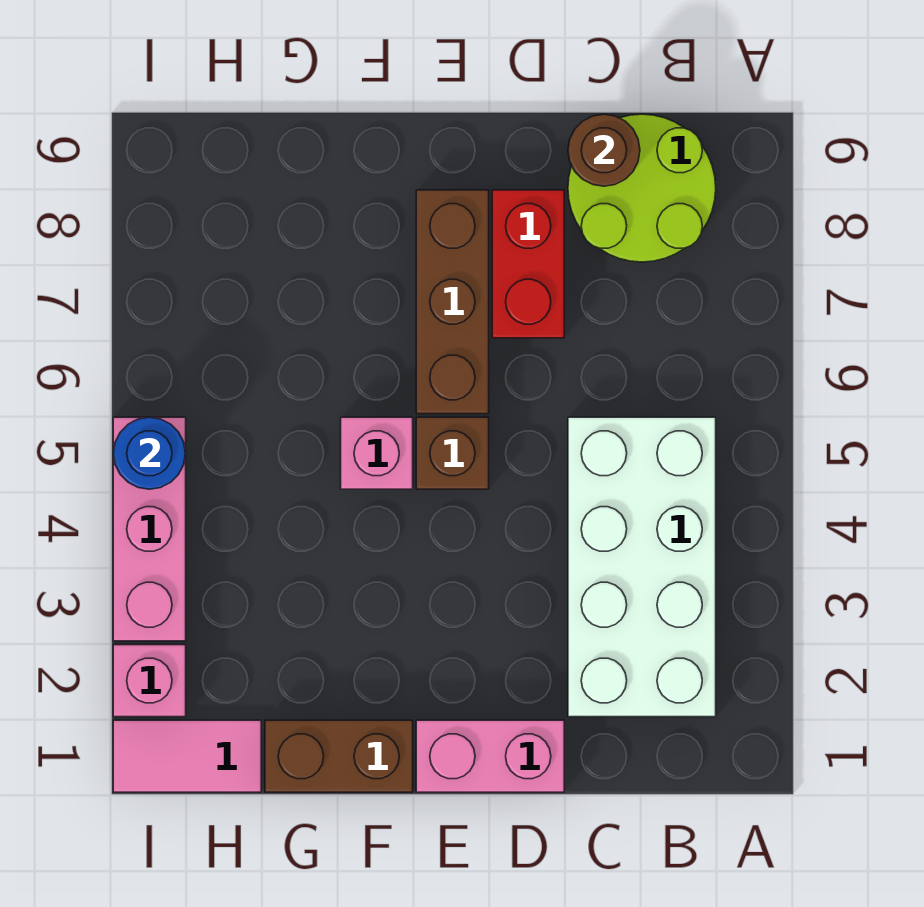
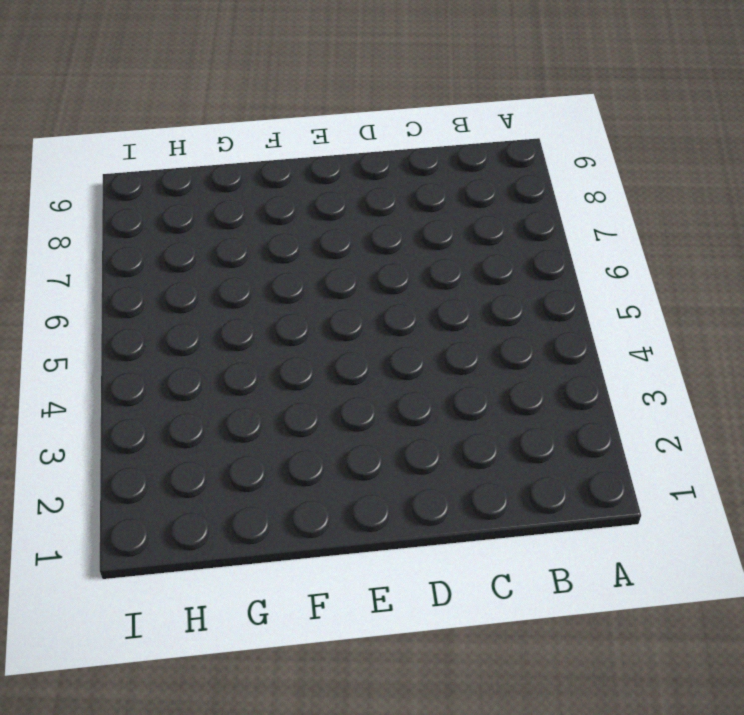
none -> white brick B2:C5 level 1
none -> lime round brick B8:C9 level 1
none -> pink brick D1:E1 level 1

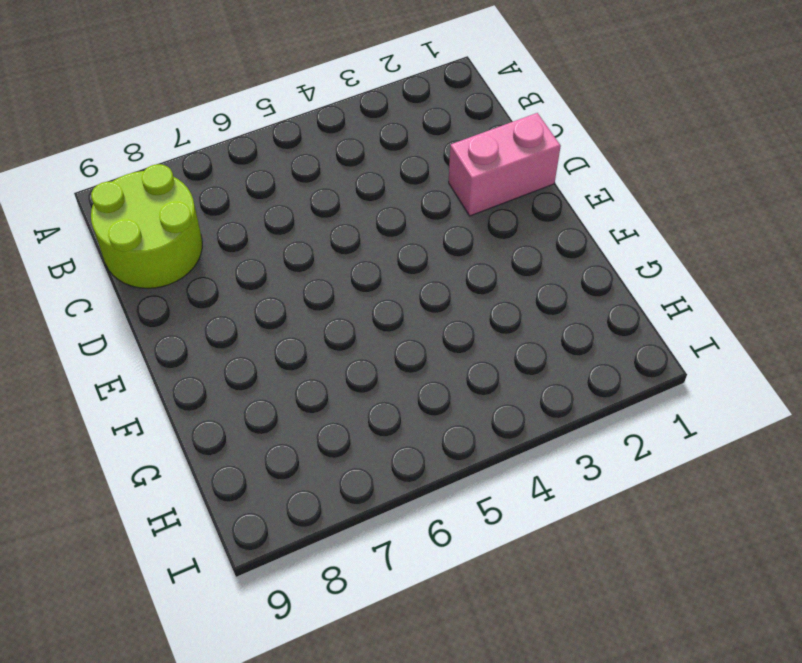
pink brick D1:D2 level 1 -> pink brick D1:E1 level 1
none -> white brick B2:C5 level 1
none -> red brick D7:D8 level 1
none -> brown brick E5 level 1

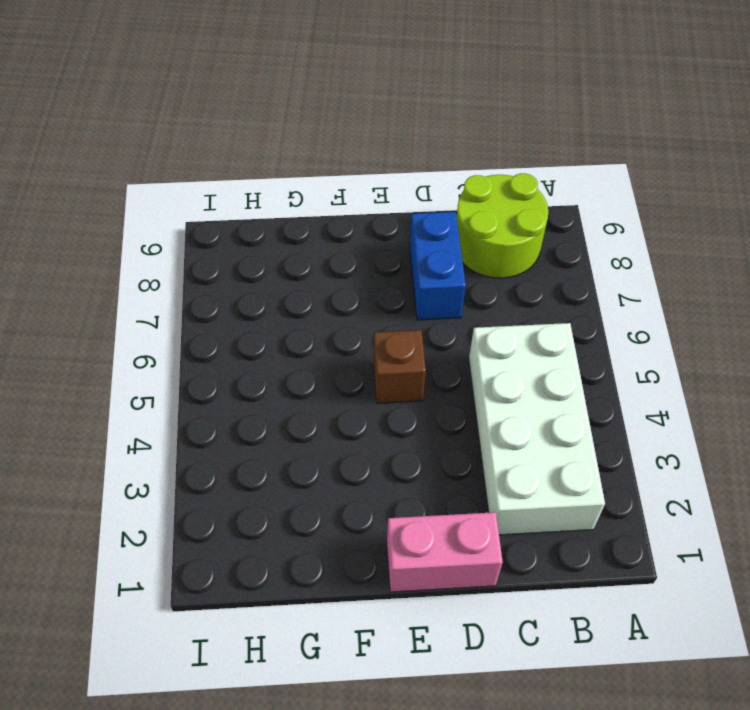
blue brick D7:D8 level 1 -> red brick D7:D8 level 1
none -> brown brick E6:E8 level 1
none -> brown brick F1:G1 level 1
none -> pink brick F5 level 1

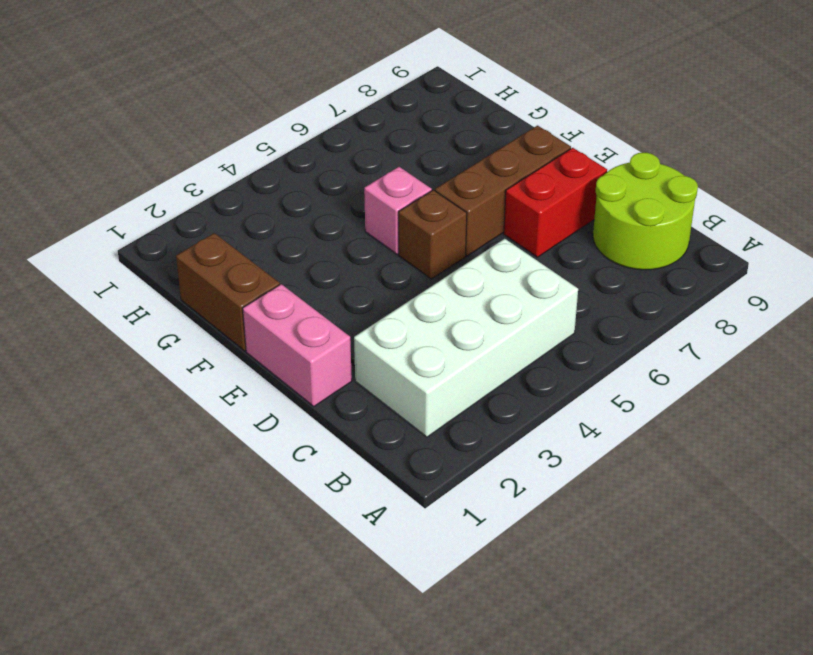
none -> pink tile H1:I1 level 1
none -> pink brick I2 level 1
none -> pink brick I3:I5 level 1

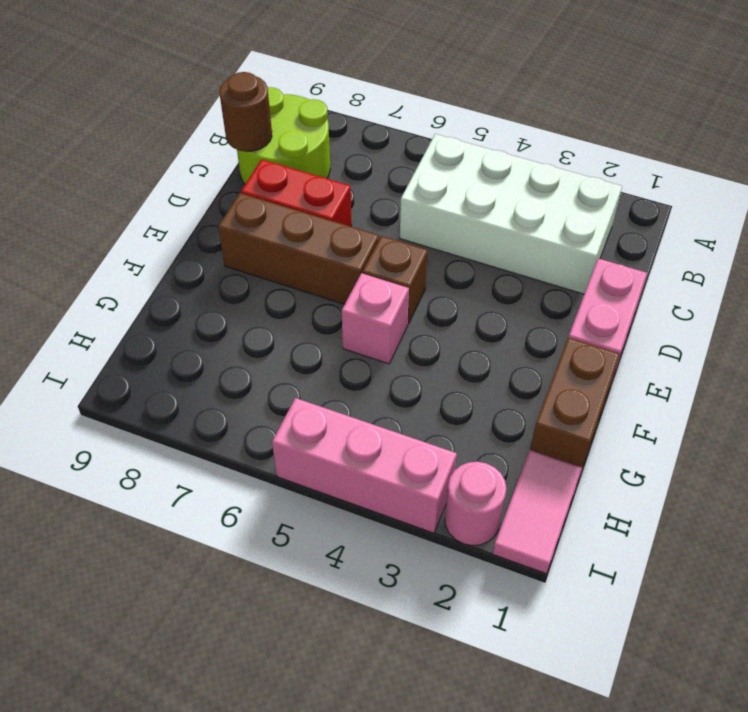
pink round brick I2 level 1 -> pink brick I2 level 1
none -> blue round brick I5 level 2

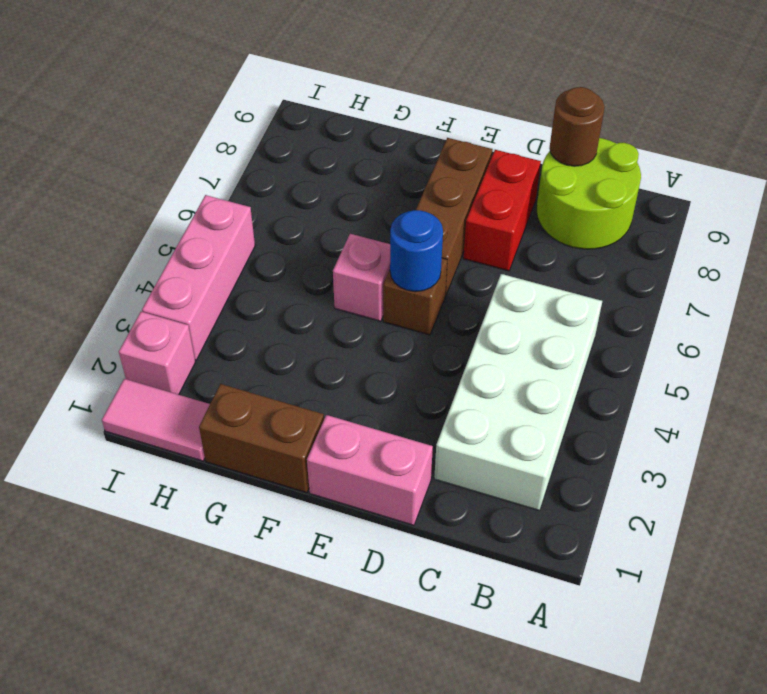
blue round brick E5 level 2 -> blue round brick I5 level 2

